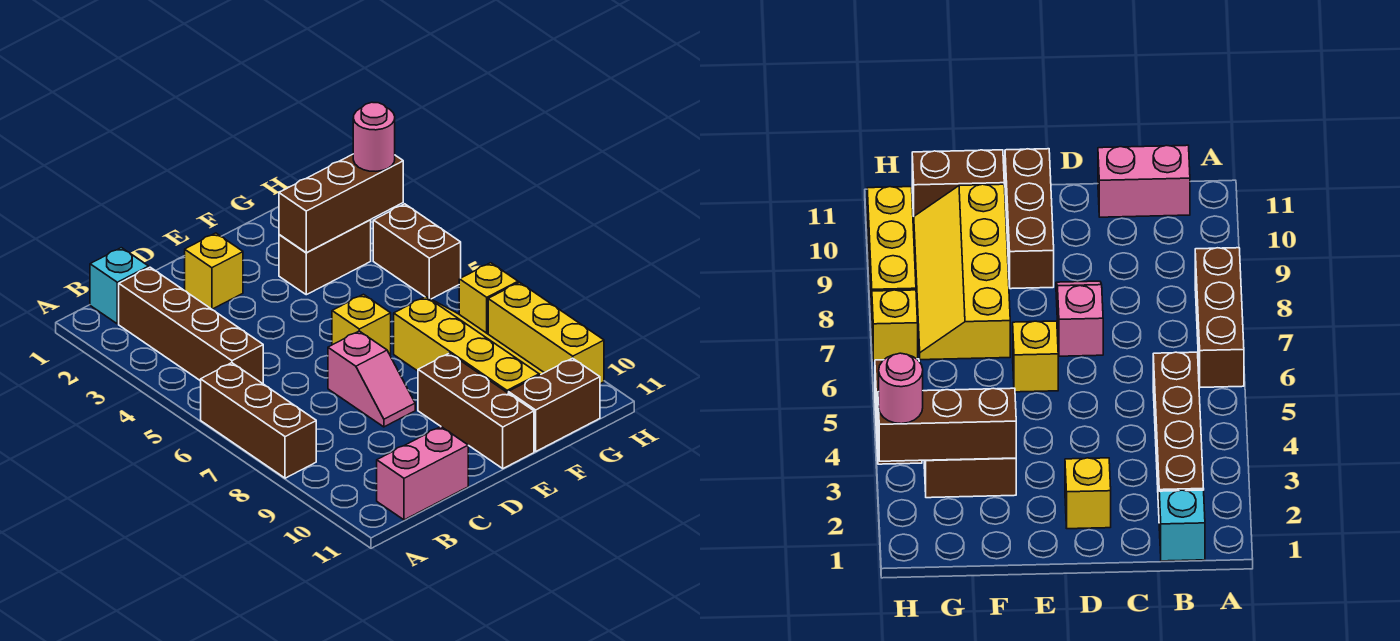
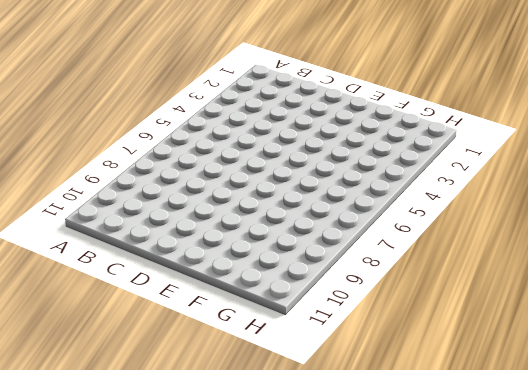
none -> brown brick A6:A8 level 1
none -> cyan brick B1 level 1
none -> brown brick B2:B5 level 1

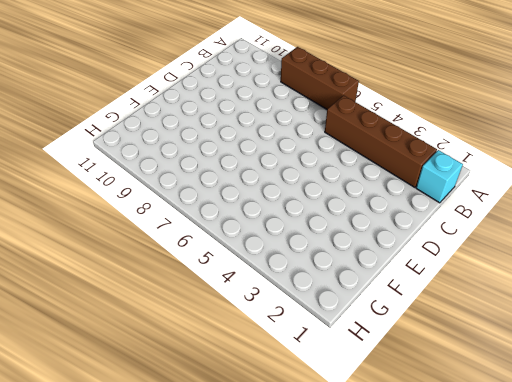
none -> pink brick B11:C11 level 1
none -> yellow brick D2 level 1
none -> pink slope D7:D8 level 1 top 7

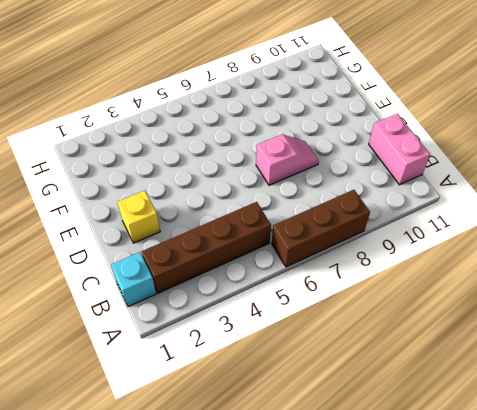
none -> yellow brick E6 level 1
none -> brown brick E9:E11 level 1
none -> brown brick F3:G3 level 1

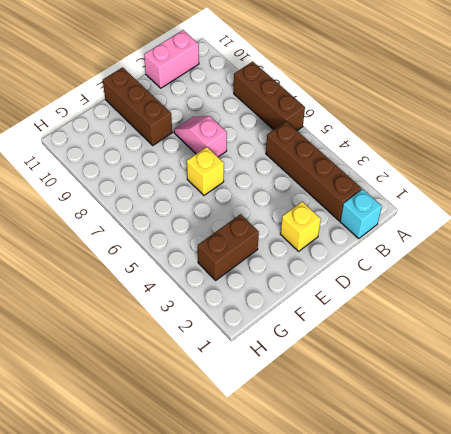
none -> yellow slope F7:G10 level 1 top F
none -> brown brick F11:G11 level 1
none -> brown brick H4:H5 level 1

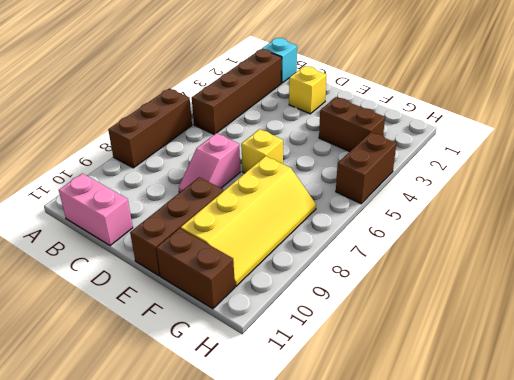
none -> yellow brick H7 level 1
none -> yellow brick H8:H10 level 1
none -> brown brick F3:H3 level 2

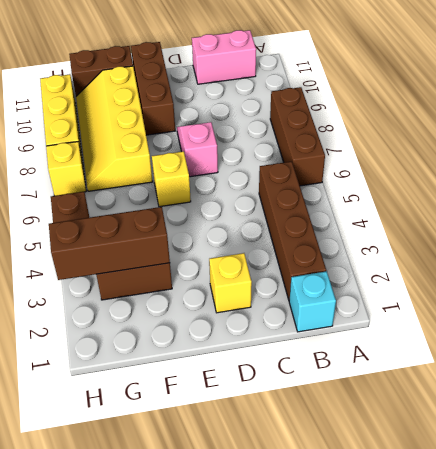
none -> pink round brick H3 level 3

